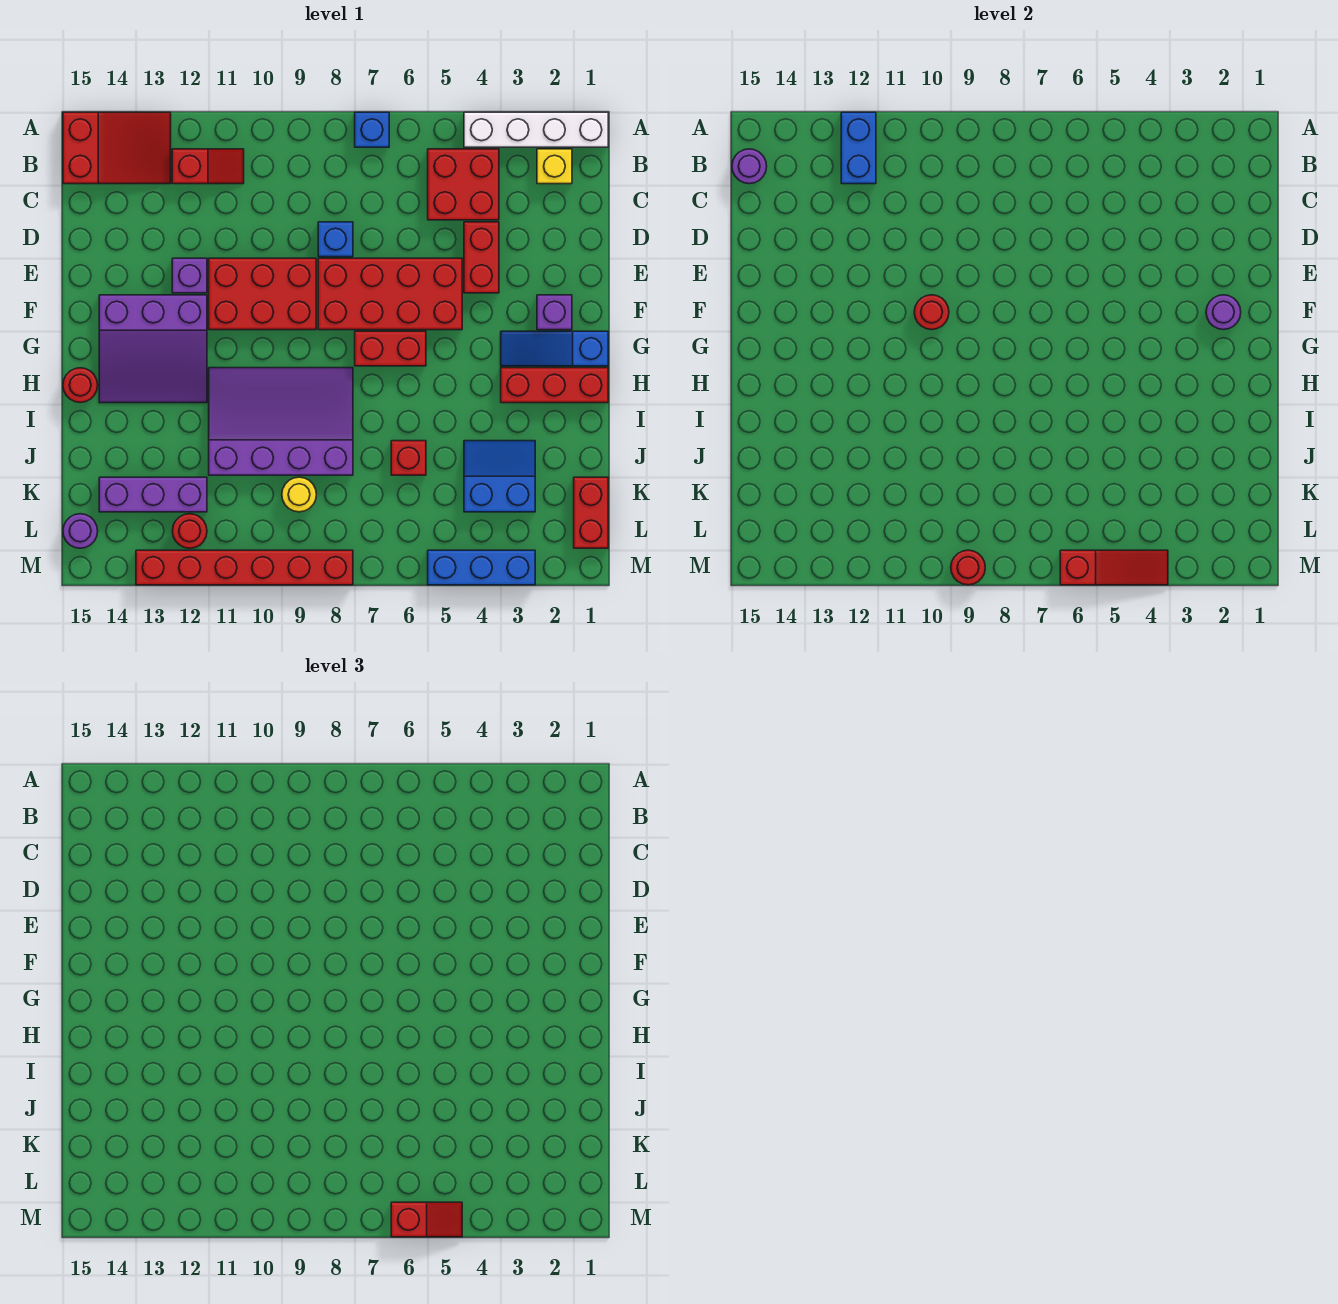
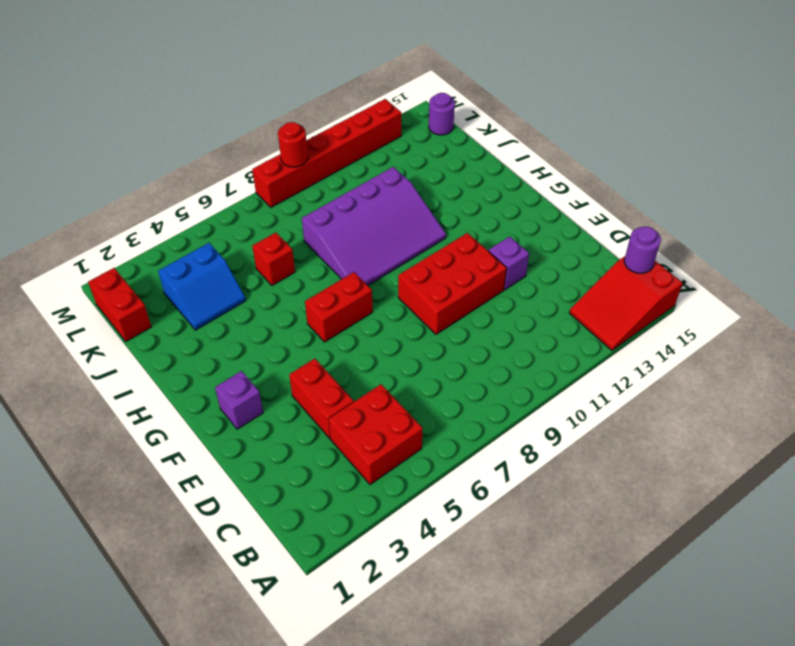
none -> white brick A1:A4 level 1
none -> blue brick A7 level 1
none -> yellow brick B2 level 1
none -> red slope B11:B12 level 1 top 12

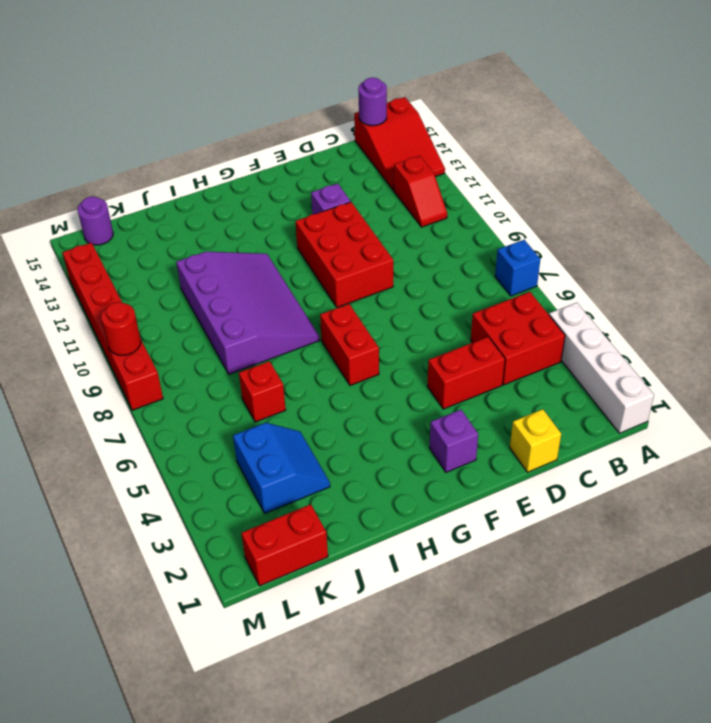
yellow brick D1 level 1 -> yellow brick B2 level 1
none -> blue brick D8 level 1
none -> red brick E5:F8 level 1
none -> purple slope F12:H14 level 1 top F
none -> blue slope G1:G3 level 1 top 1

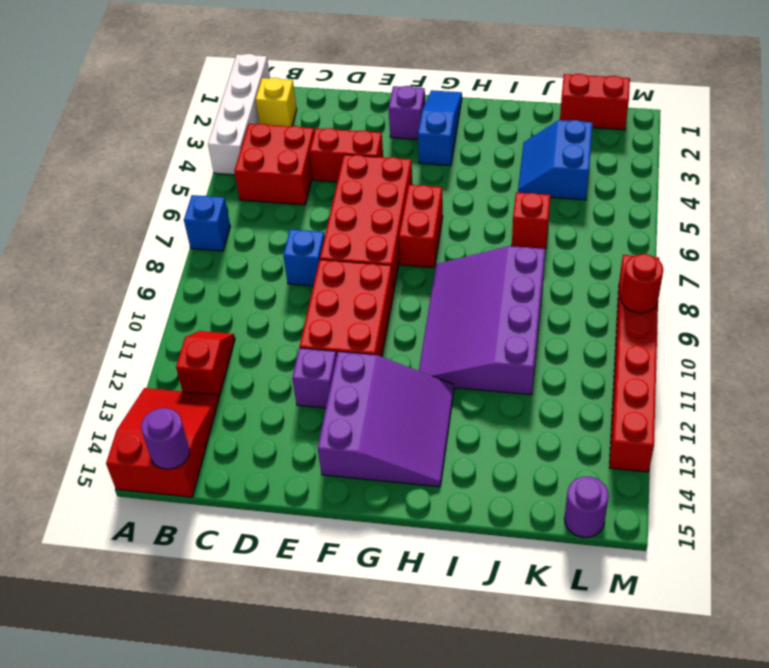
blue slope G1:G3 level 1 top 3 -> blue slope G1:G3 level 1 top 1
none -> red brick H1:H3 level 1
none -> red round brick H15 level 1
none -> yellow round brick K9 level 1
none -> purple brick K12:K14 level 1

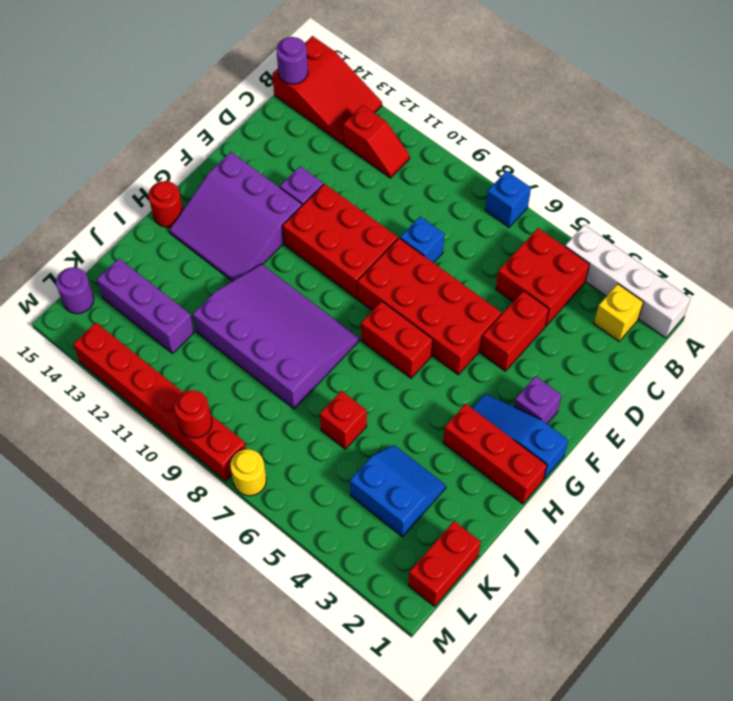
yellow round brick M7 level 1 -> yellow round brick K9 level 1
none -> red round brick L12 level 1
none -> blue brick M3:M5 level 1
none -> blue brick A12:B12 level 2
none -> purple round brick F2 level 2

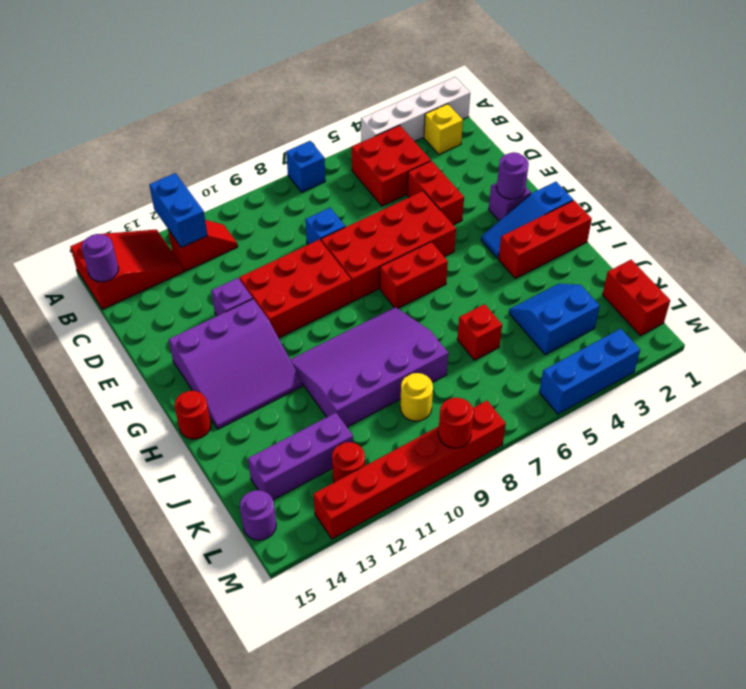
none -> red round brick F10 level 2
none -> red slope M4:M6 level 2 top 6
none -> red slope M5:M6 level 3 top 6

